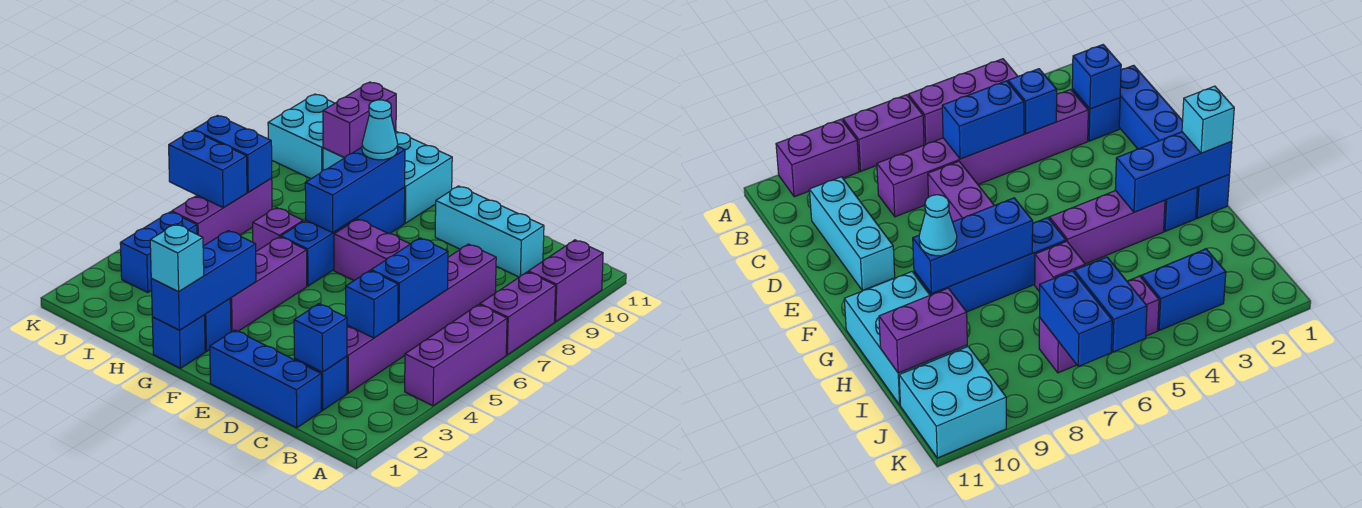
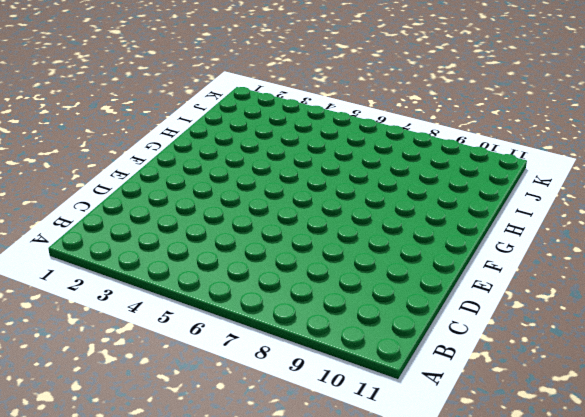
none -> purple brick A4:A6 level 1
none -> purple brick A7:A8 level 1
none -> purple brick A9:A10 level 1

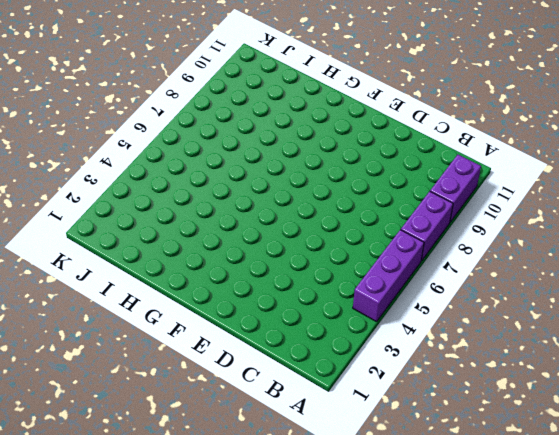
none -> blue brick C1:E1 level 1
none -> blue brick C2 level 1
none -> purple brick C3:C8 level 1

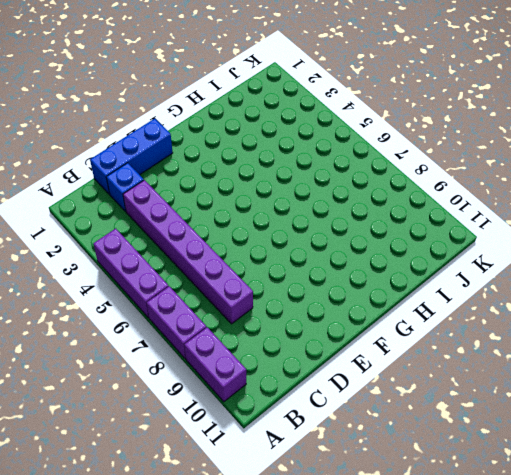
none -> cyan brick C10:E10 level 1
none -> purple brick D7:F7 level 1
none -> blue brick G1 level 1

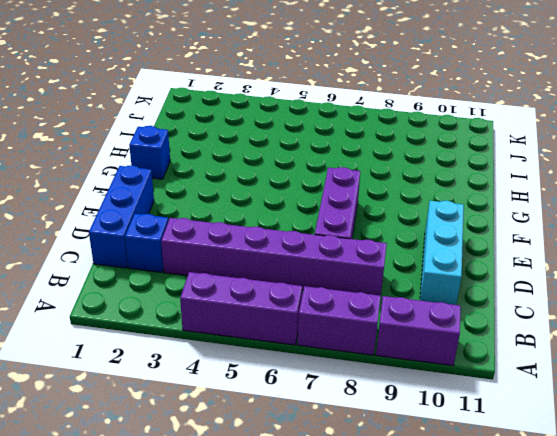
none -> blue brick G2 level 1
none -> purple brick G3:G5 level 1
none -> blue brick G6:G9 level 1

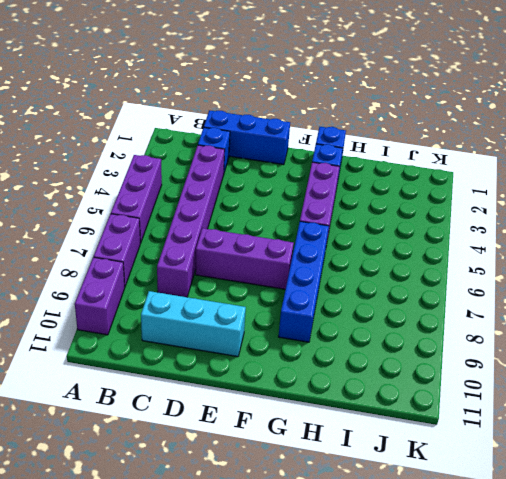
none -> cyan brick G10:I11 level 1
none -> purple brick H6 level 1
none -> blue brick J3:J4 level 1

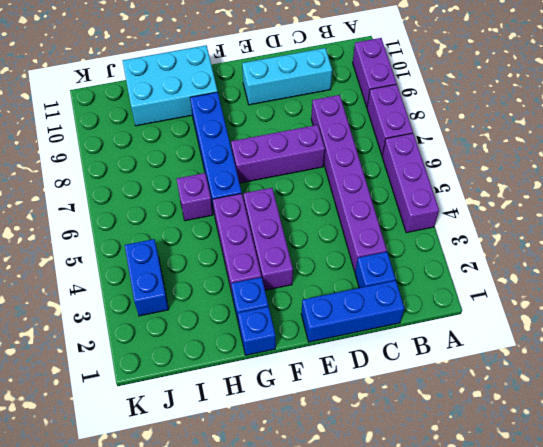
purple brick F3:F5 level 1 -> purple brick J5:J7 level 1
none -> cyan brick J10:K11 level 1
none -> blue brick C2 level 2
none -> blue brick C4 level 2

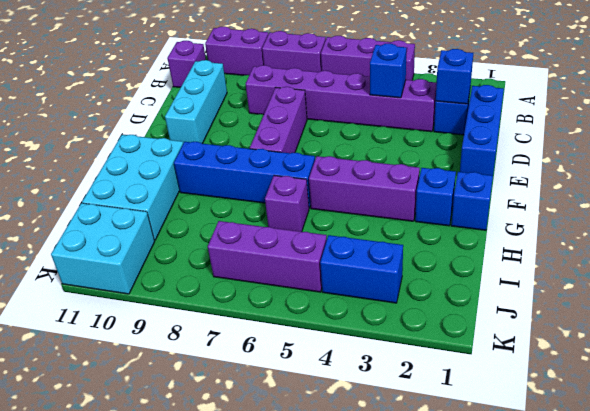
purple brick B11 level 1 -> none
none -> blue brick C5:C6 level 2
none -> blue brick G1:G3 level 2
none -> blue brick G7:G9 level 2

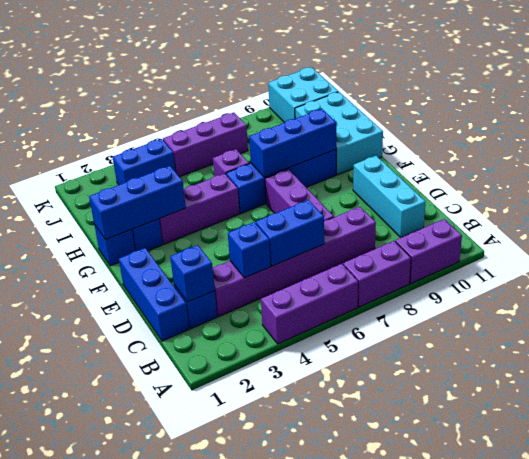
none -> purple brick I10:I11 level 2
none -> blue brick J6:K6 level 2
none -> blue brick J7:K7 level 2

